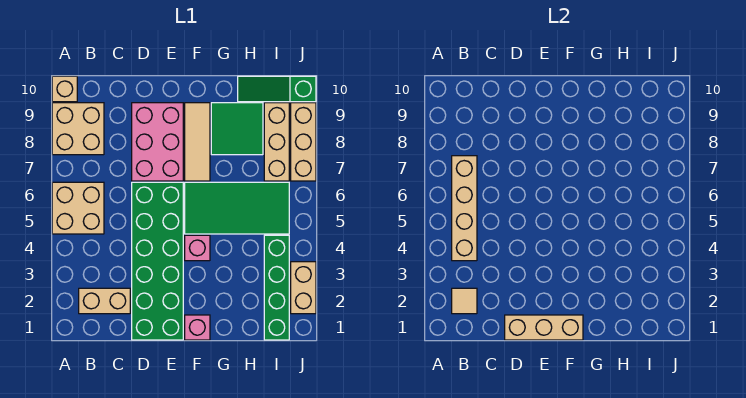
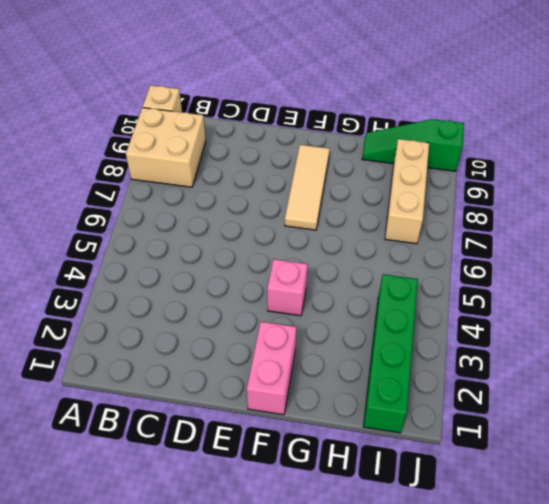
pink brick F1:F2 level 1 -> pink brick F1 level 1
none -> tan brick A5:B6 level 1
none -> tan brick B2:C2 level 1
none -> green brick D1:E6 level 1

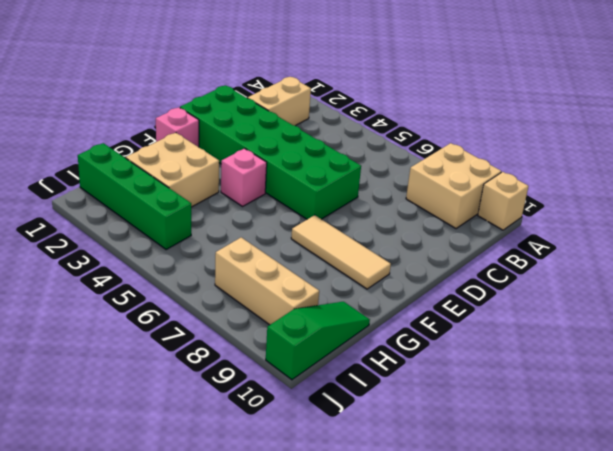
tan brick G2:H3 level 1 -> tan brick A5:B6 level 1
none -> pink brick D7:E9 level 1
none -> green tile F5:I6 level 1
none -> green tile G8:H9 level 1

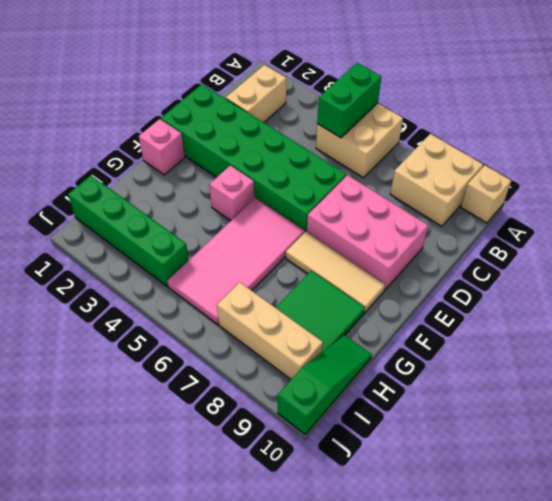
green brick A5:B5 level 2 -> tan brick B4:B7 level 2
pink tile F5:I6 level 1 -> green tile F5:I6 level 1
none -> tan brick J2:J3 level 1
none -> tan brick J7:J9 level 1
none -> tan tile B2 level 2

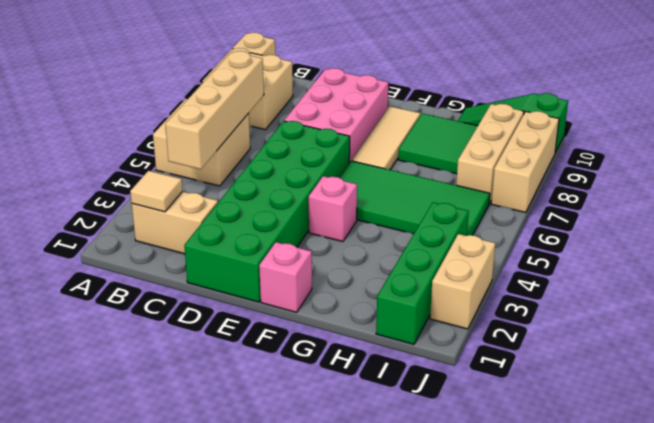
none -> tan brick D1:F1 level 2

